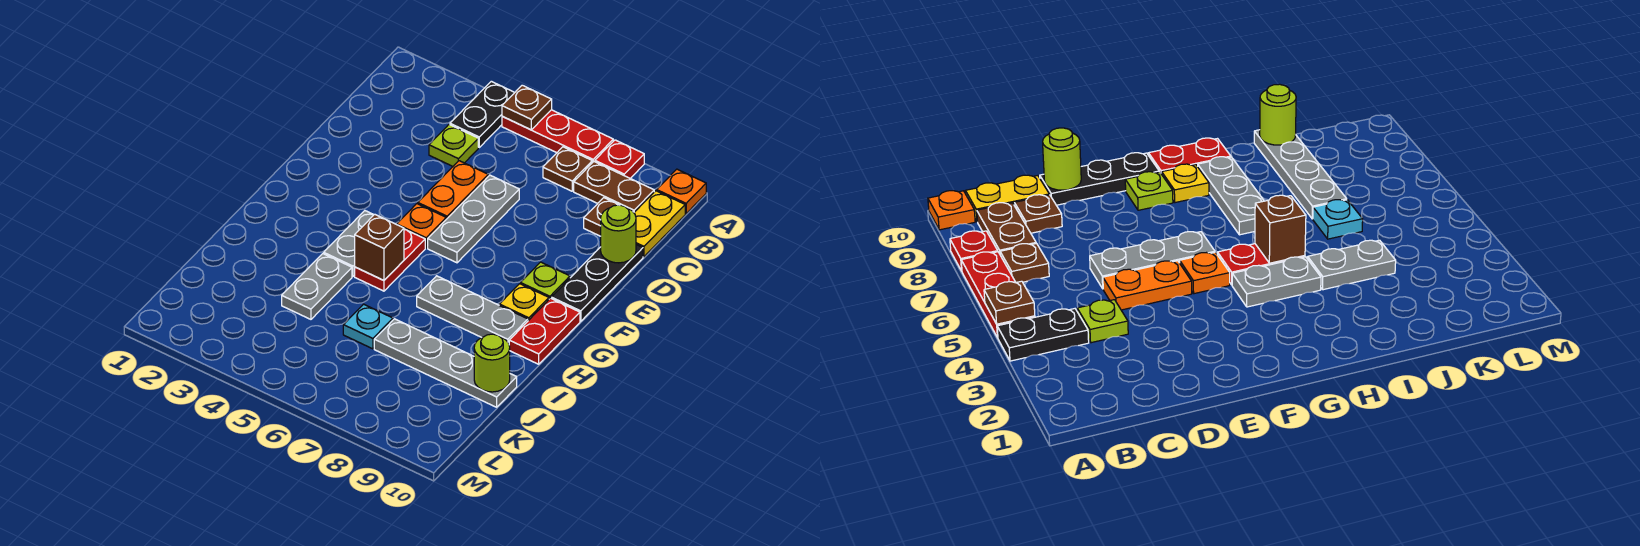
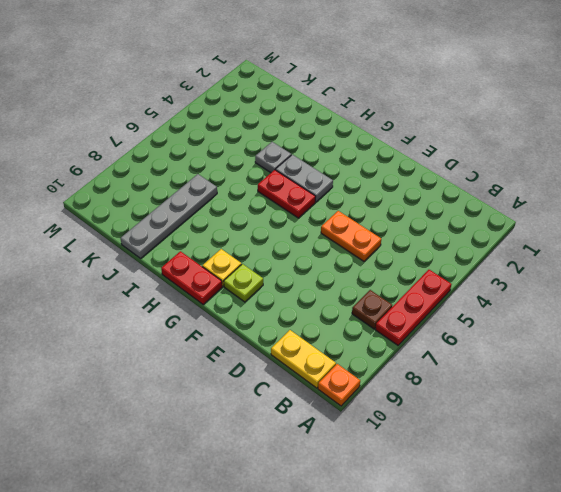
grey plate I4 level 1 -> grey plate I4:J4 level 1
none -> black plate A4:B4 level 1
none -> red plate A8 level 1
none -> brown plate B8:B9 level 1

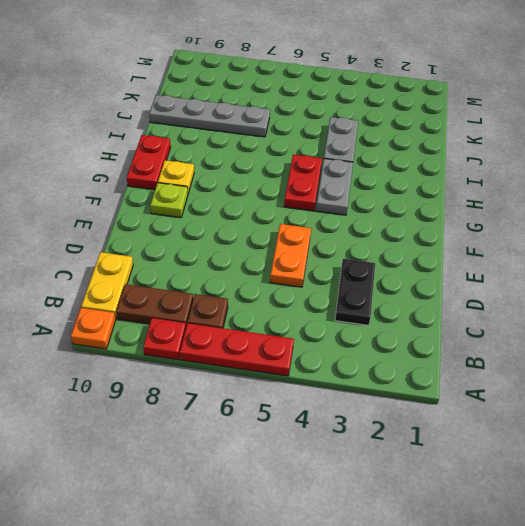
black plate C3:D3 level 1 -> black plate A4:B4 level 1
none -> lime plate C4 level 1
none -> brown plate C9 level 1
none -> grey plate D6:F6 level 1

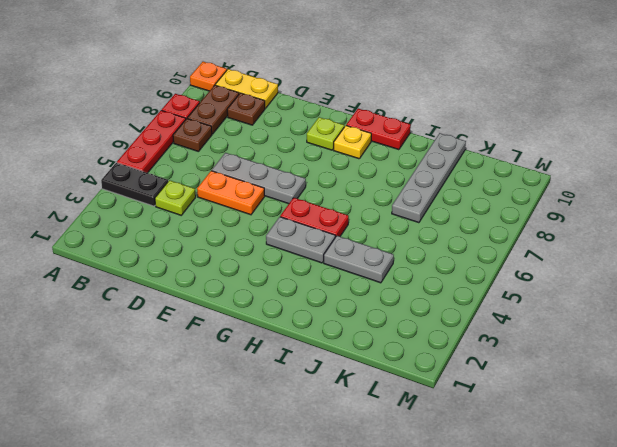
none -> black plate D10:F10 level 1
none -> orange plate F5 level 1
none -> grey plate H7:H9 level 1

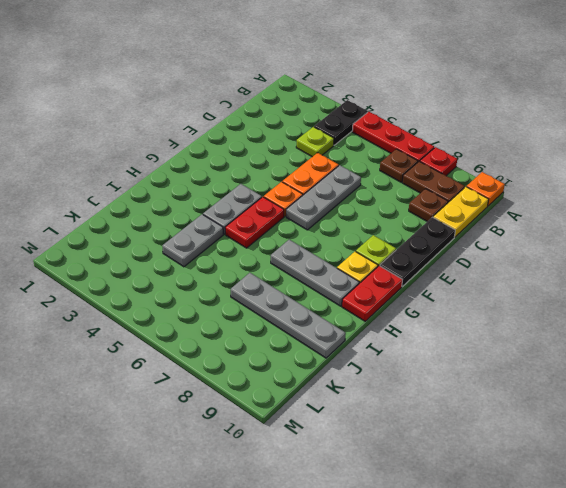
none -> cyan plate J6 level 1
none -> brown plate A5 level 2
none -> lime round brick D10 level 2

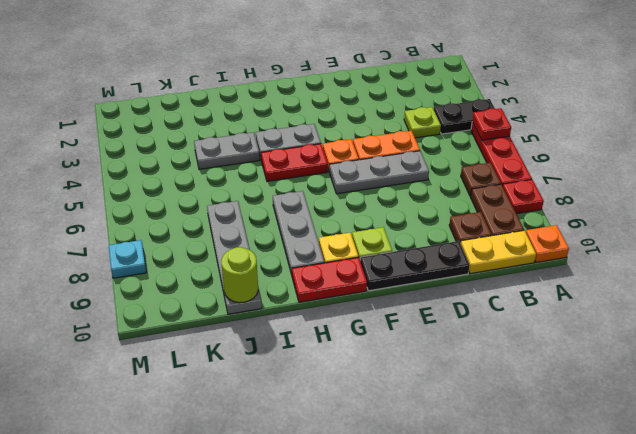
red plate A5 level 2 -> brown plate A5 level 2
cyan plate M8 level 1 -> cyan plate J6 level 1
none -> lime round brick D10 level 2
none -> brown brick H5 level 2

